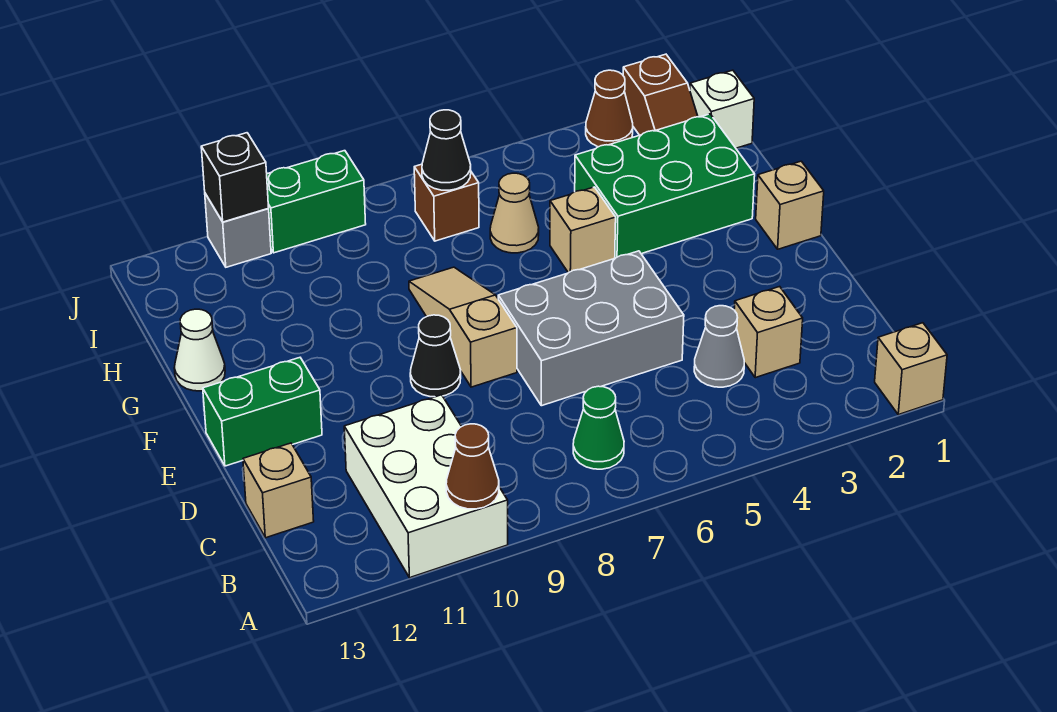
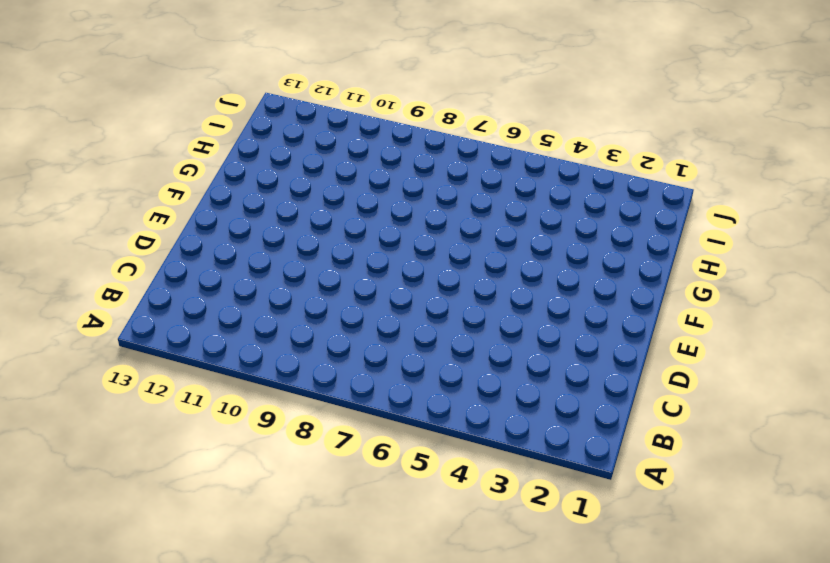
none -> tan brick A1 level 1
none -> white brick A10:C11 level 1
none -> green cone B7 level 1

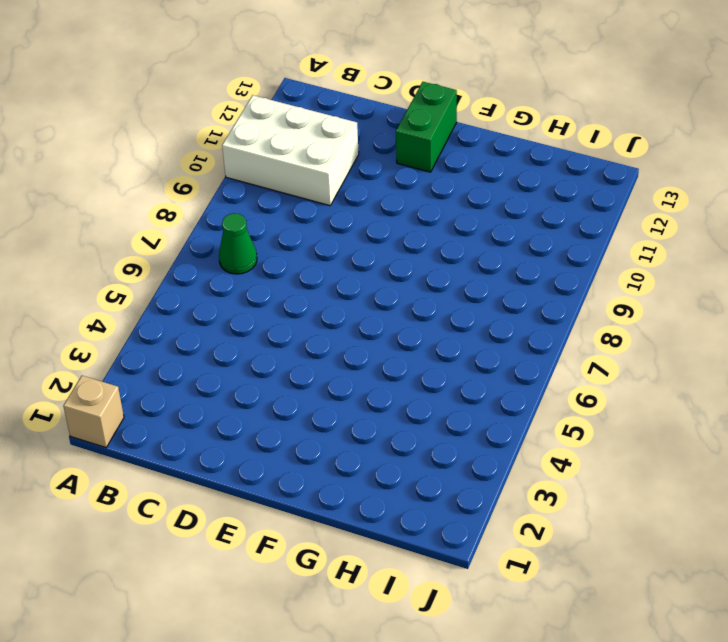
none -> tan brick C3 level 1
none -> grey cone C4 level 1
none -> tan brick C13 level 1

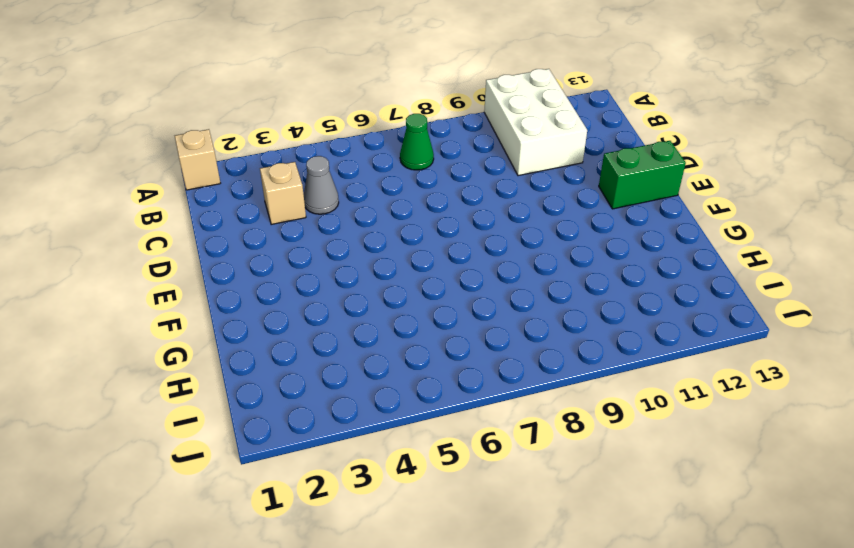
none -> tan brick C13 level 1
none -> grey brick D5:E7 level 1
none -> tan slope E8:G8 level 1 top E

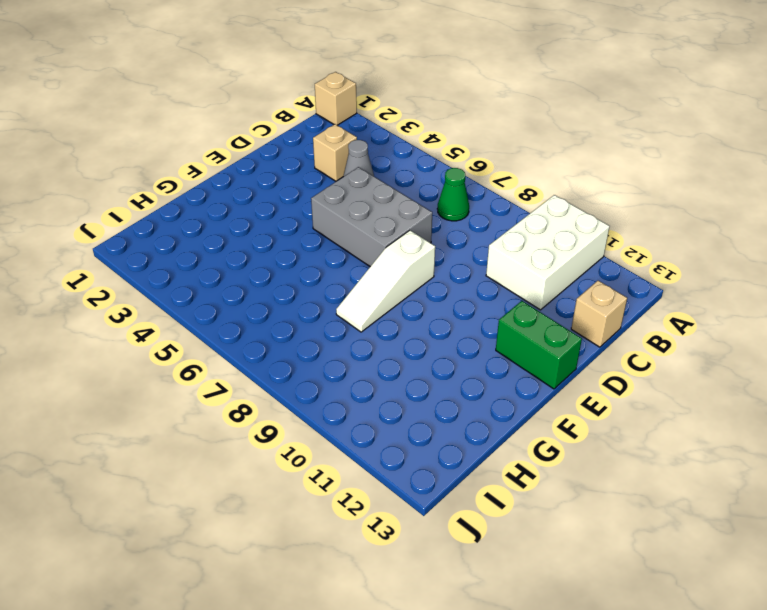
white slope E8:G8 level 1 top E -> tan slope E8:G8 level 1 top E
none -> black cone E9 level 1
none -> tan brick F1 level 1
none -> green brick G2:H4 level 1

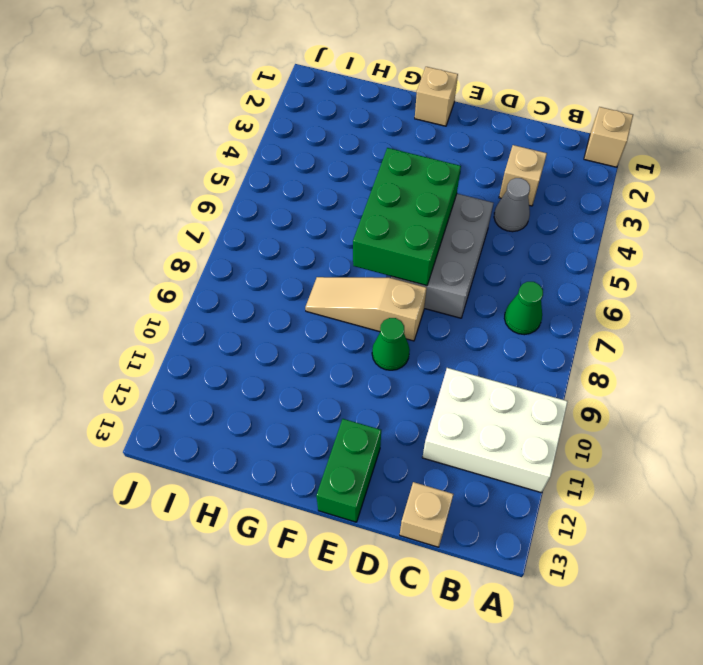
green brick E5:F7 level 2 -> green brick G2:H4 level 1
green cone E9 level 1 -> black cone E9 level 1
none -> tan brick G5 level 1
none -> white cone G13 level 1
none -> tan cone H6 level 1

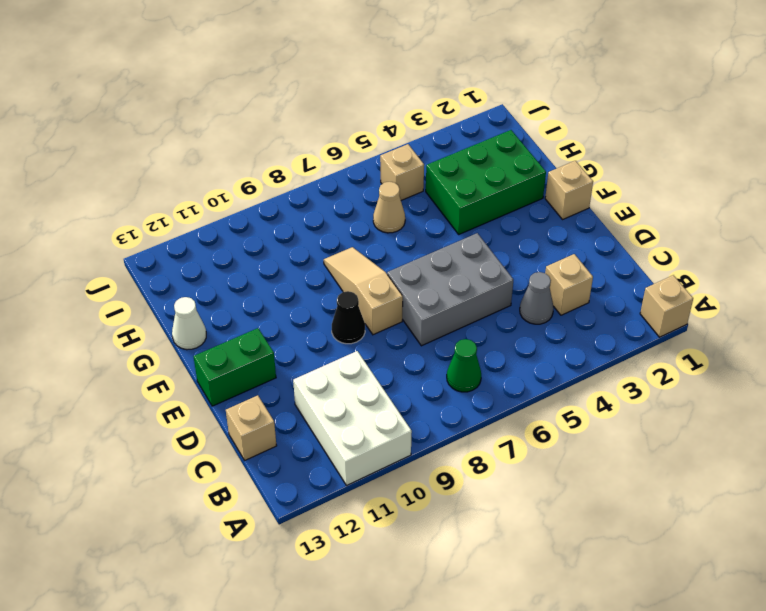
tan brick I5 level 1 -> tan brick G5 level 1
none -> white brick I1 level 1
none -> brown slope I2:J2 level 1 top J
none -> brown brick I7 level 1

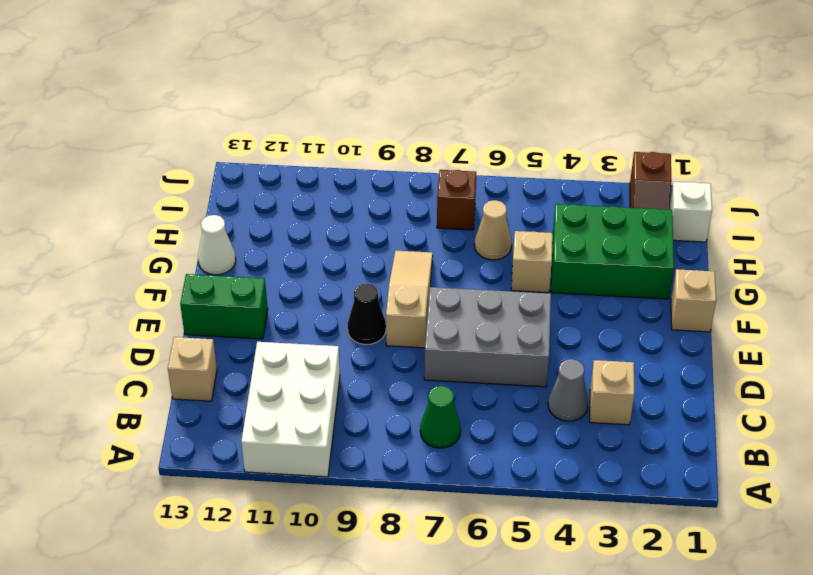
none -> tan brick A1 level 1
none -> brown cone J3 level 1
none -> green brick J9:J10 level 1

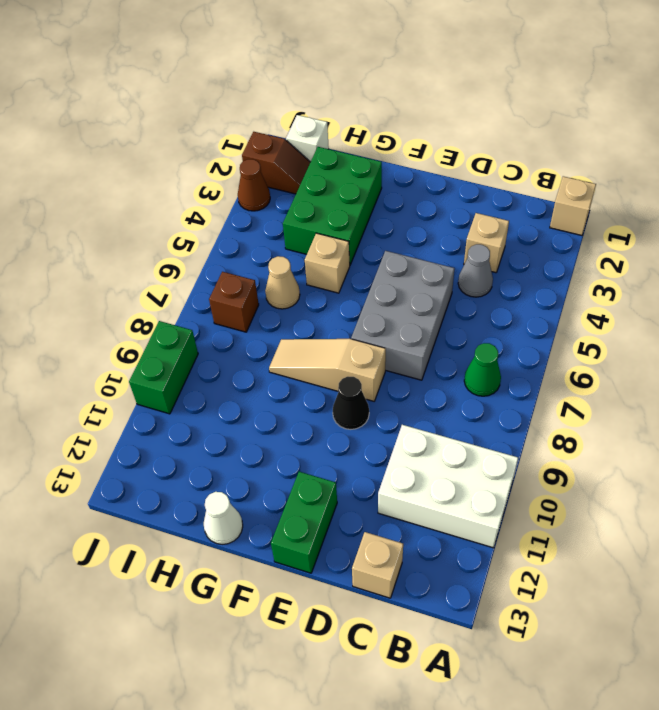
none -> tan brick F1 level 1
none -> grey brick J11 level 1
none -> brown cone A10 level 2

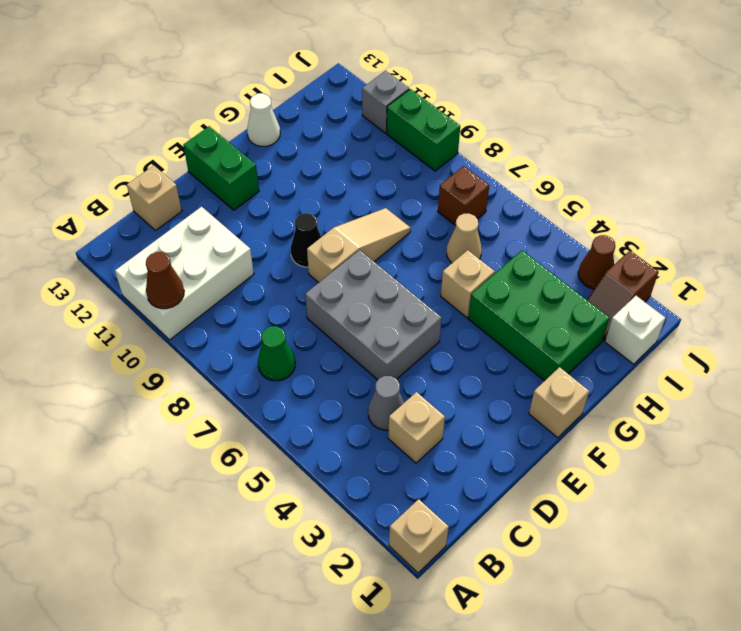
none -> black cone I7 level 2
none -> black brick J11 level 2

